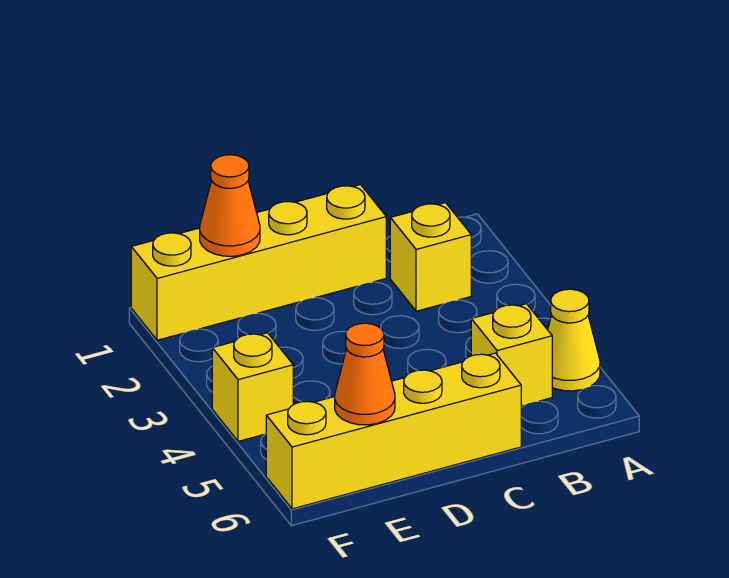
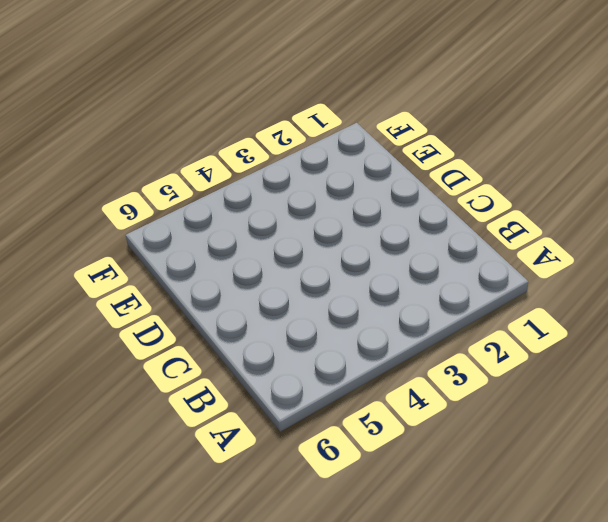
none -> yellow cone A5 level 1
none -> yellow brick B2 level 1

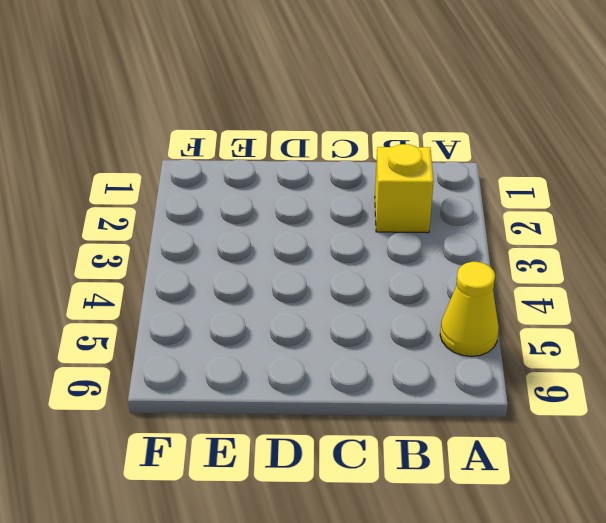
none -> yellow brick B5 level 1
none -> yellow brick C1:F1 level 1

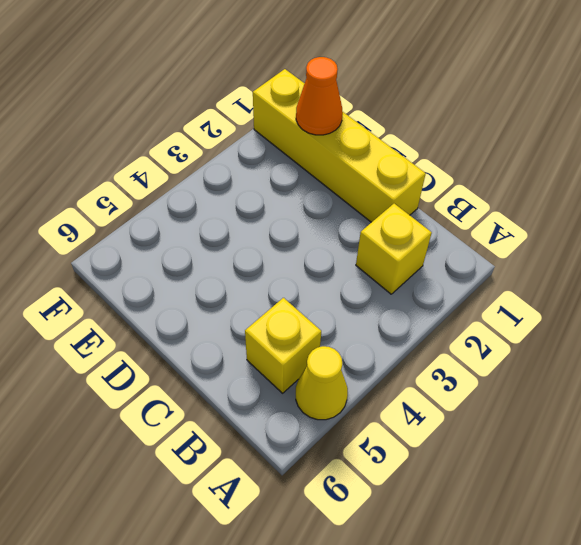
none -> yellow brick C6:F6 level 1
none -> yellow brick F4 level 1

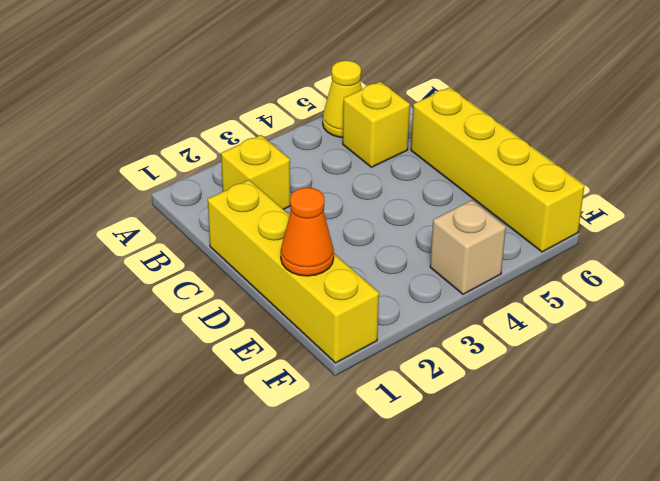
tan brick F4 level 1 -> yellow brick F4 level 1
none -> orange cone E6 level 2

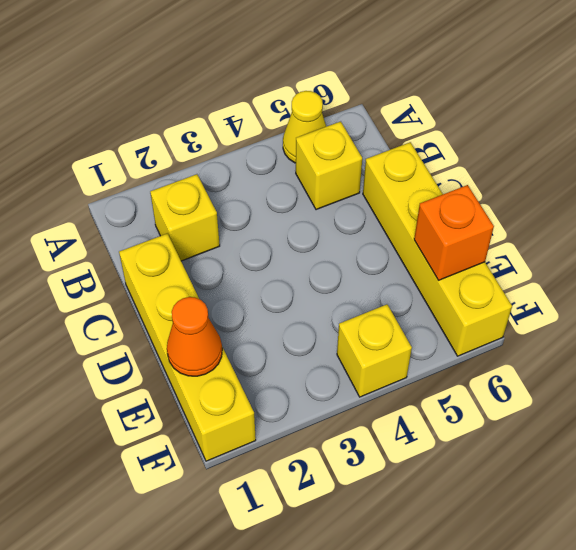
orange brick E6 level 2 -> orange cone E6 level 2

